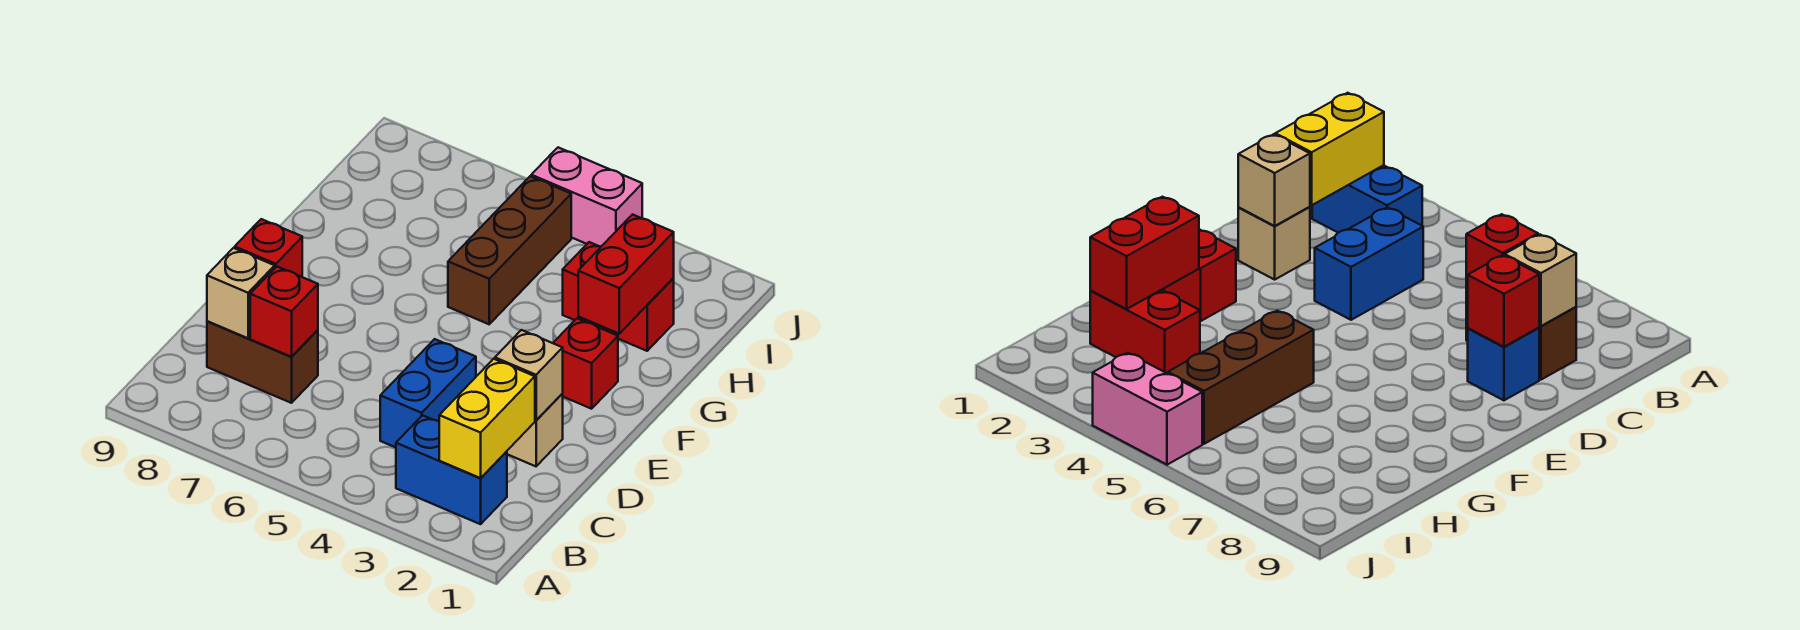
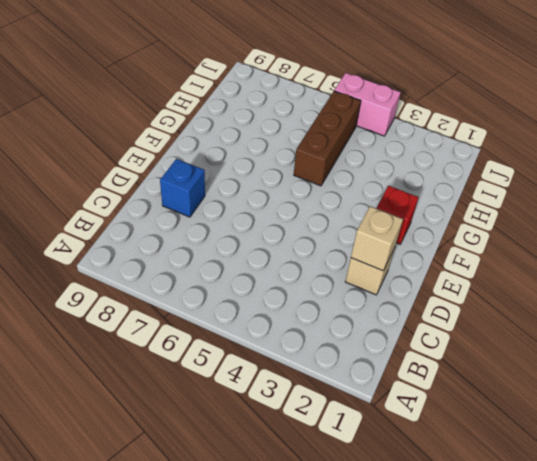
none -> blue brick B2:B3 level 1
none -> blue brick C4:D4 level 1
none -> brown brick C7:C8 level 1

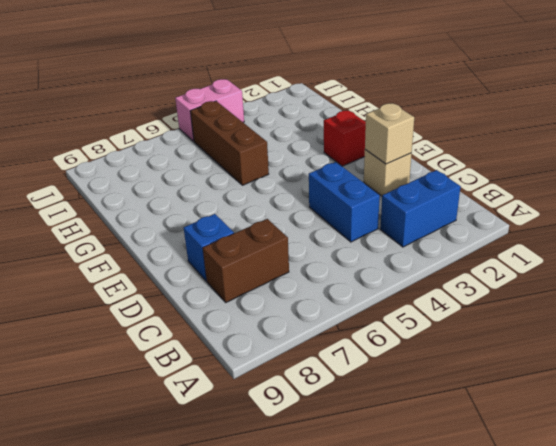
none -> red brick H2:H3 level 1
none -> yellow brick B2:C2 level 2
none -> red brick C7 level 2

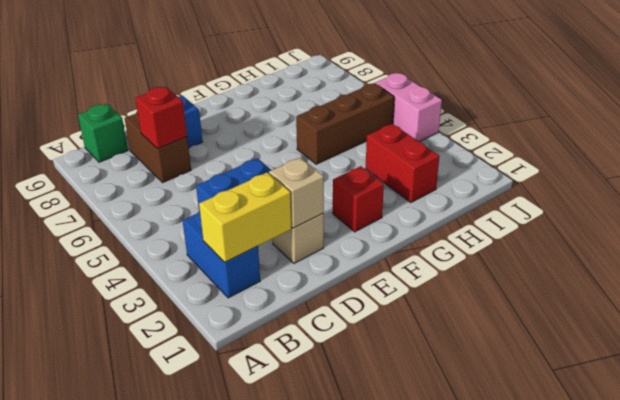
green brick B9 level 1 -> none
none -> tan brick C8 level 2
none -> red brick D8 level 2
none -> red brick G2:H2 level 2

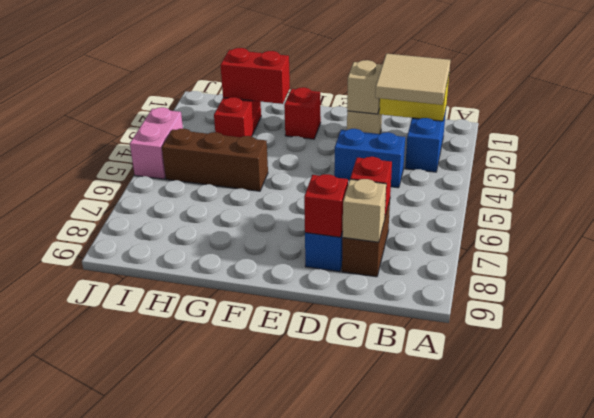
tan tile B2:C3 level 3 -> none

